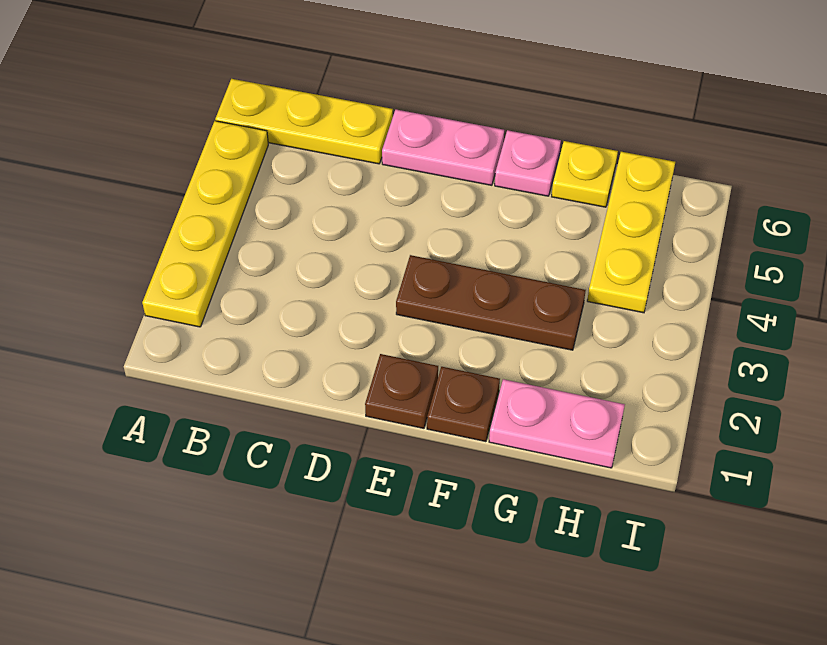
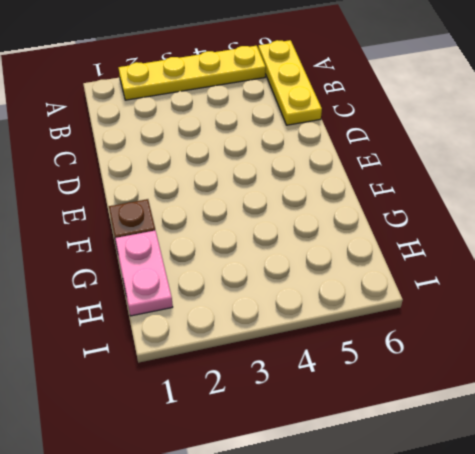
none -> pink plate D6:E6 level 1
none -> brown plate E1 level 1

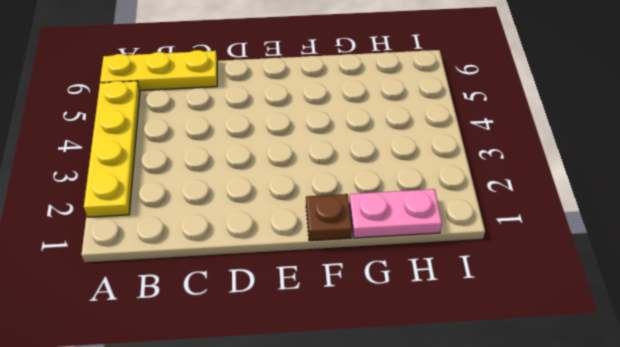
none -> pink plate D6:E6 level 1
none -> brown plate E1 level 1

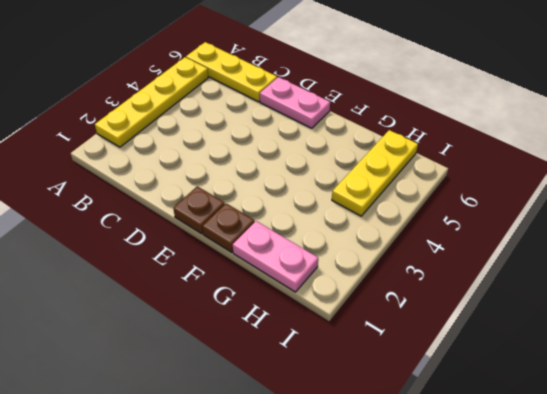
none -> brown plate E3:G3 level 1
none -> pink plate F6 level 1

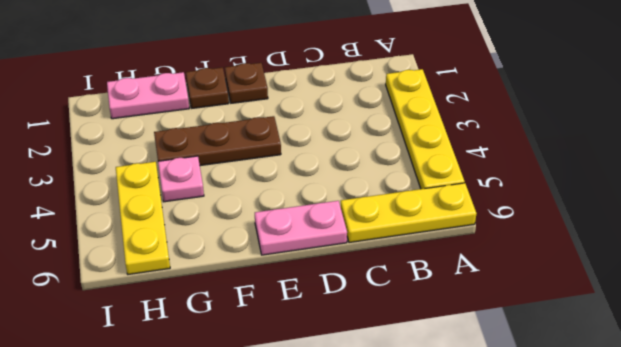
pink plate G4 level 1 -> pink plate F6 level 1
none -> yellow plate G6 level 1

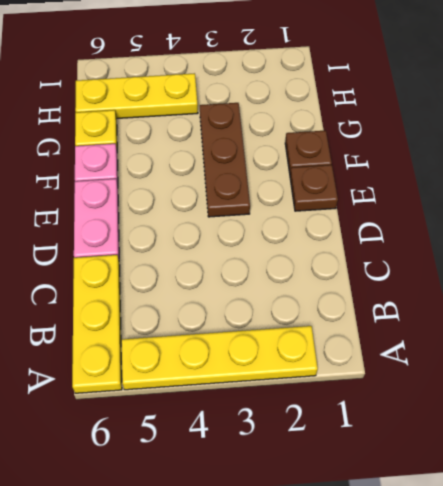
none -> pink plate G1:H1 level 1

